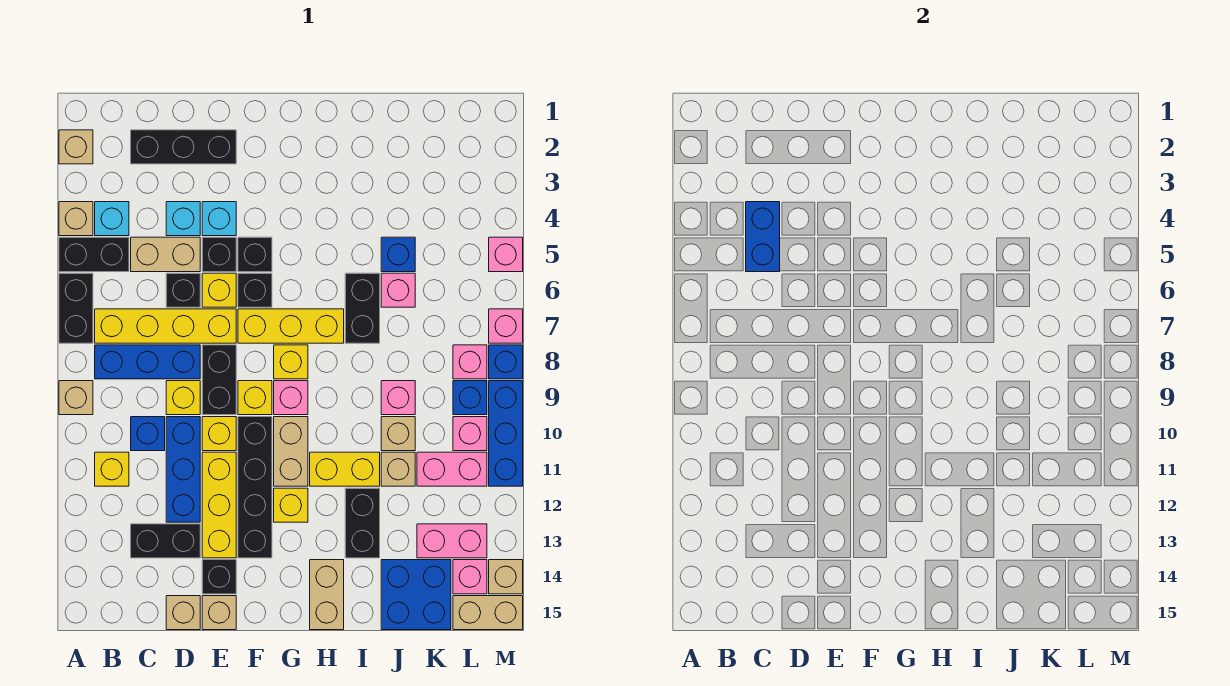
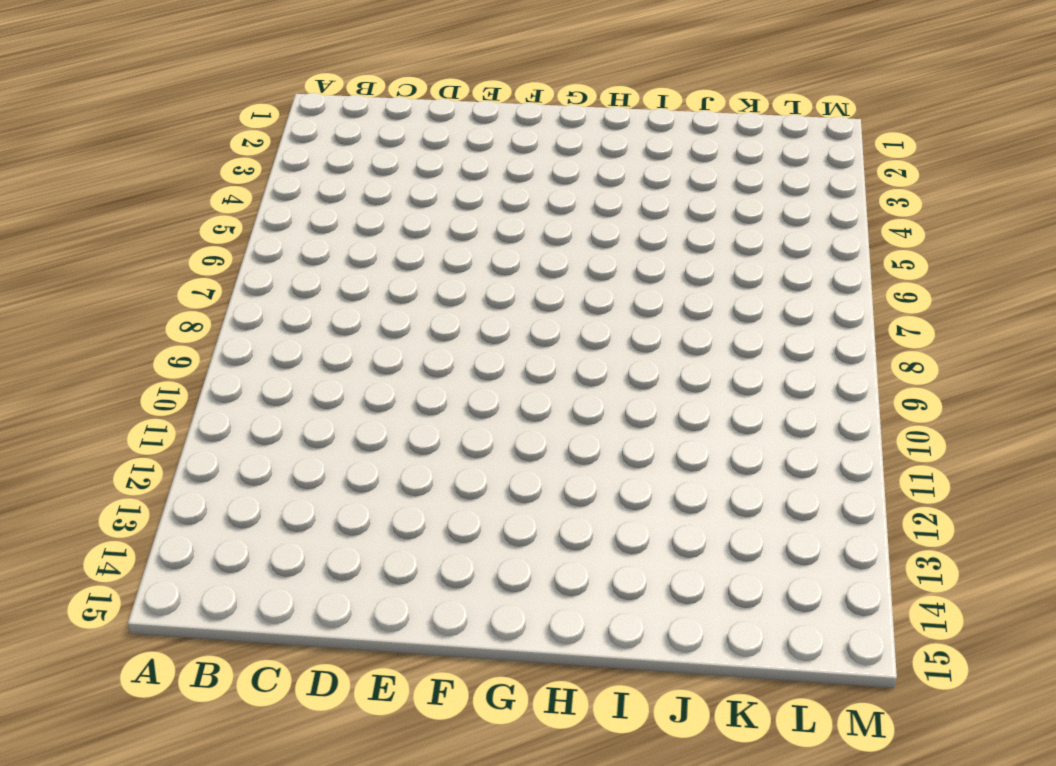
none -> tan brick A2 level 1
none -> tan brick A4 level 1
none -> black brick A5:B5 level 1
none -> black brick A6:A7 level 1

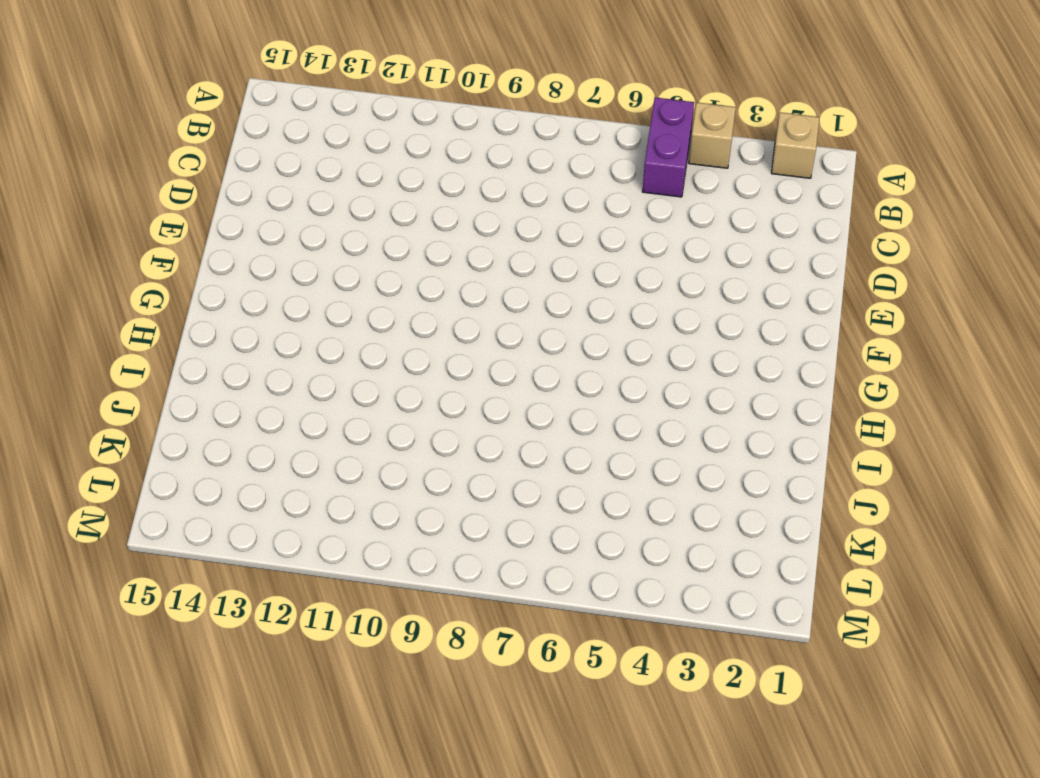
purple brick A5:B5 level 1 -> black brick A5:B5 level 1
none -> black brick A6:A7 level 1
none -> tan brick A9 level 1
none -> cyan brick B4 level 1
none -> yellow brick B7:E7 level 1

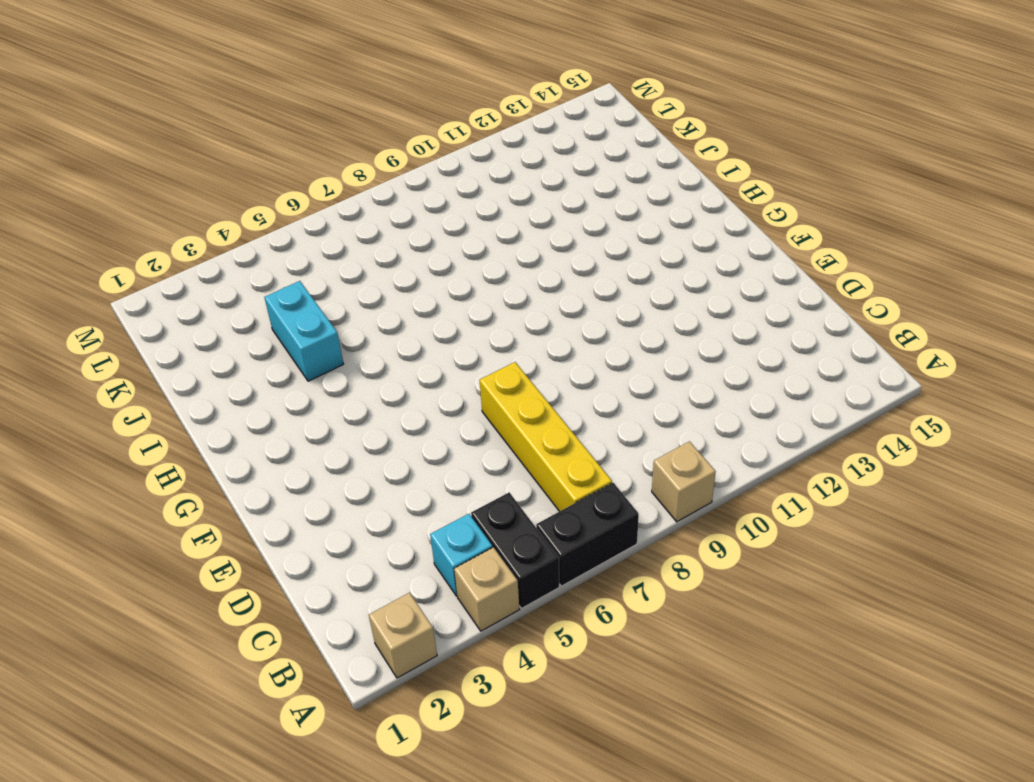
cyan brick I4:J4 level 1 -> none
none -> blue brick B8:D8 level 1
none -> yellow brick B11 level 1
none -> black brick C2:E2 level 1
none -> tan brick C5:D5 level 1

